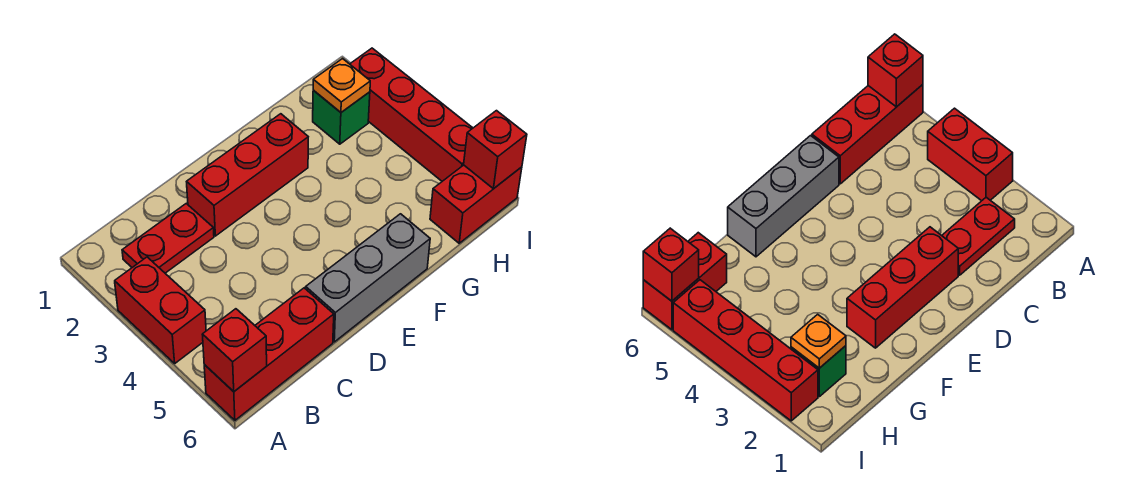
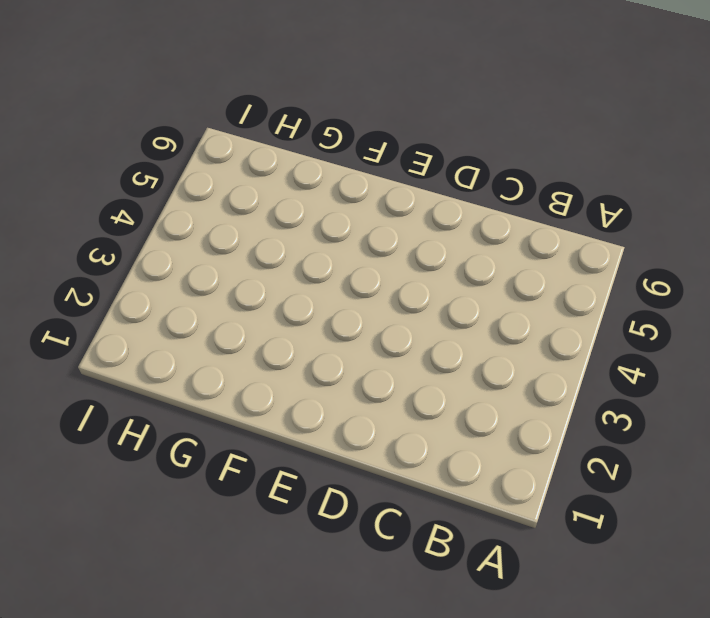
none -> red brick A3:A4 level 1
none -> red brick A6:C6 level 1

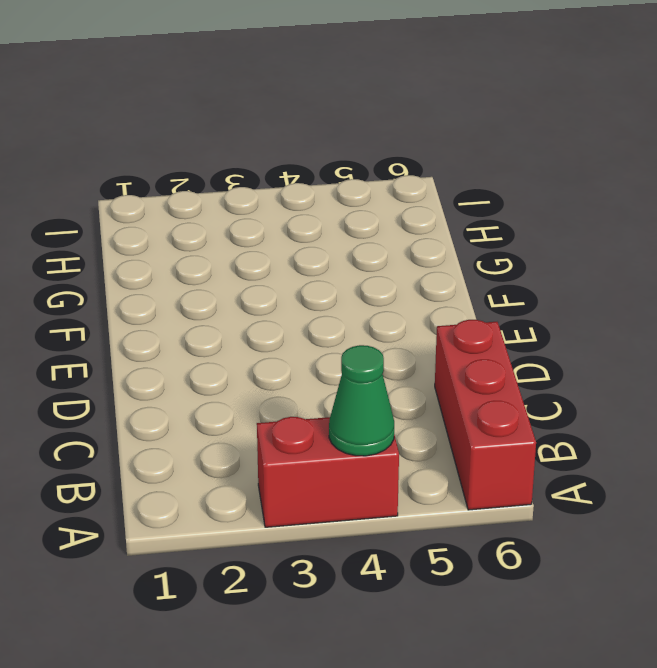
green cone A4 level 2 -> none
none -> red plate B2:C2 level 1
none -> red brick D2:F2 level 1

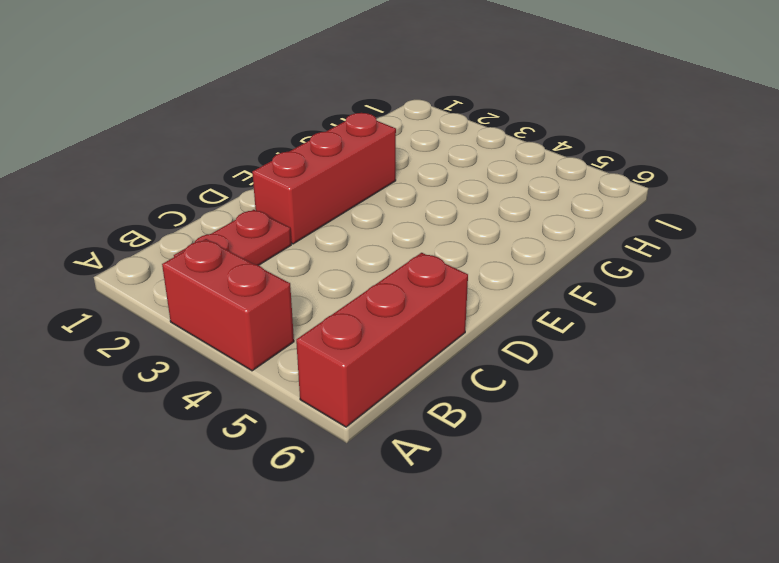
none -> grey brick D6:F6 level 1
none -> green brick H2 level 1

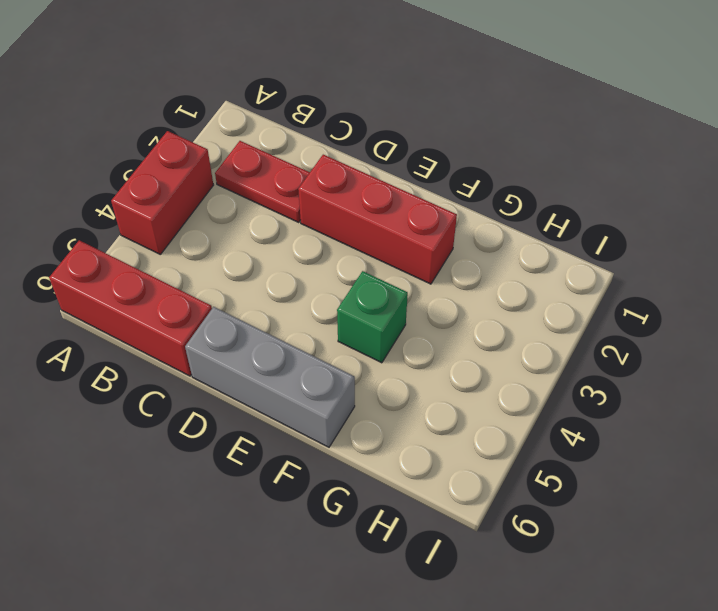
green brick F4 level 1 -> green brick H2 level 1
none -> red brick H6:I6 level 1
none -> red brick I2:I5 level 1

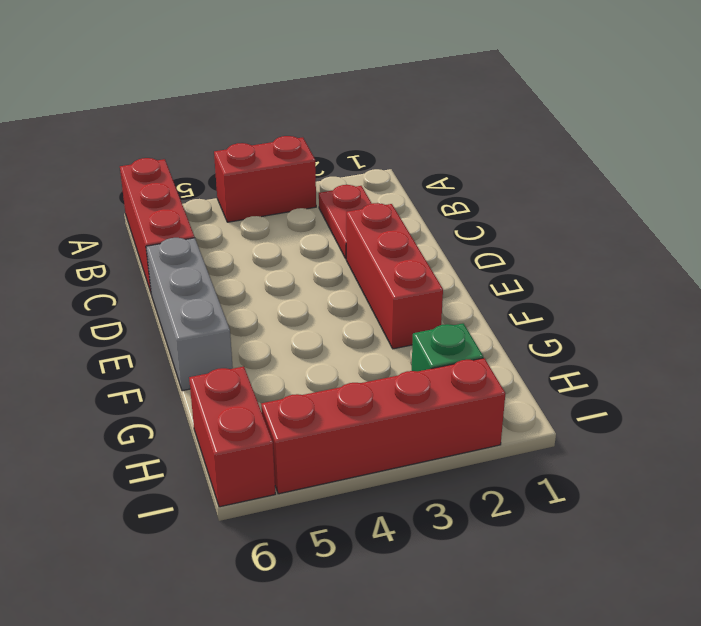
none -> red brick A6 level 2
none -> orange plate H2 level 2

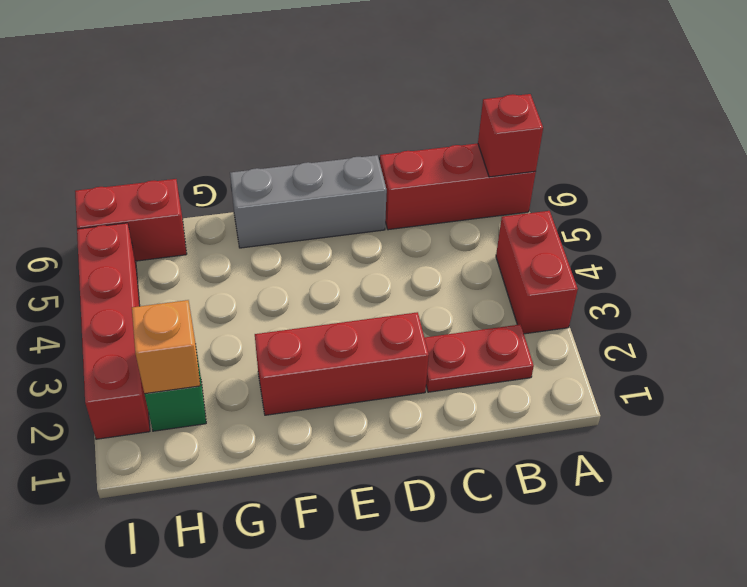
orange brick H2 level 2 -> orange plate H2 level 2
none -> red brick I6 level 2

